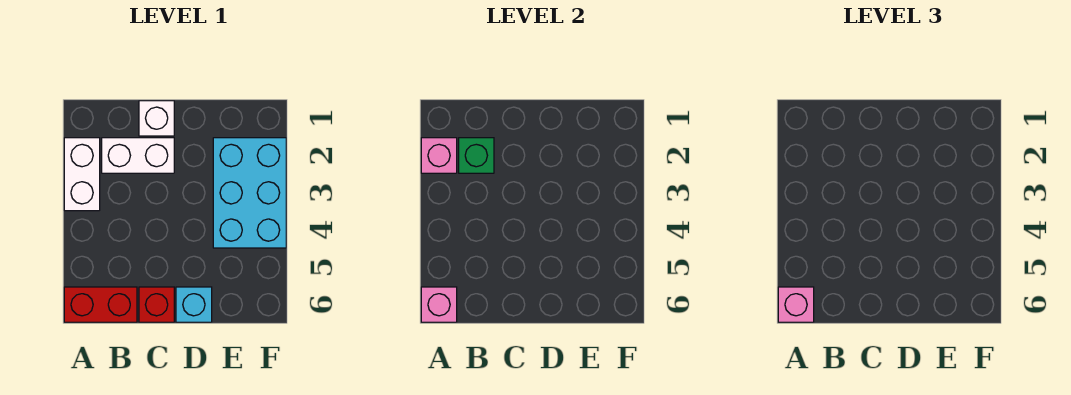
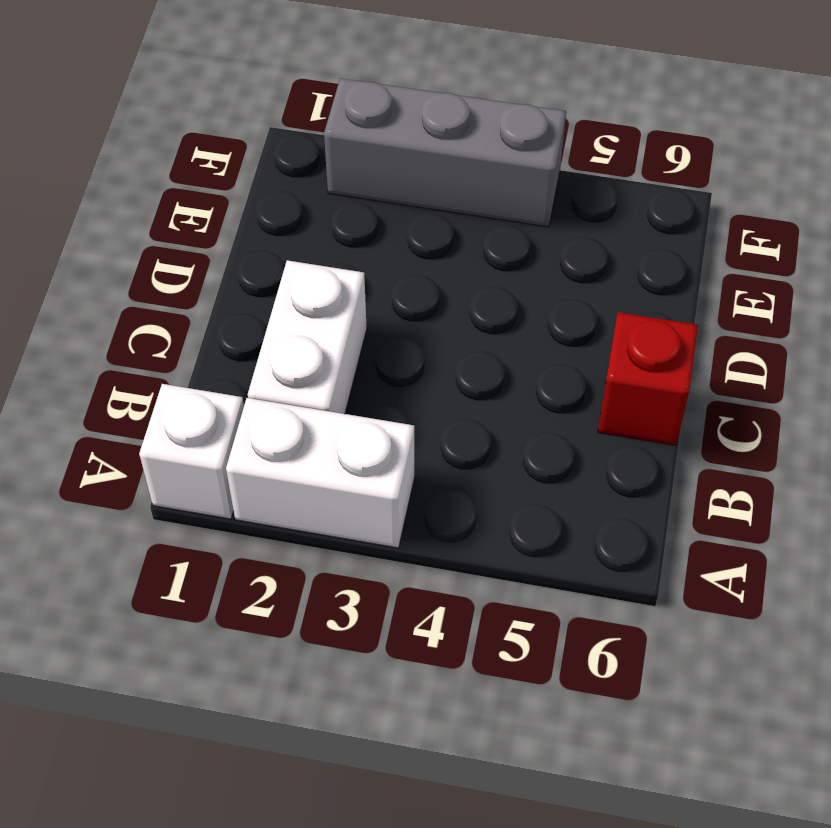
white brick A1 level 1 -> white brick C1 level 1
grey brick F2:F4 level 1 -> cyan brick E2:F4 level 1
none -> red brick A6:B6 level 1
none -> cyan brick D6 level 1

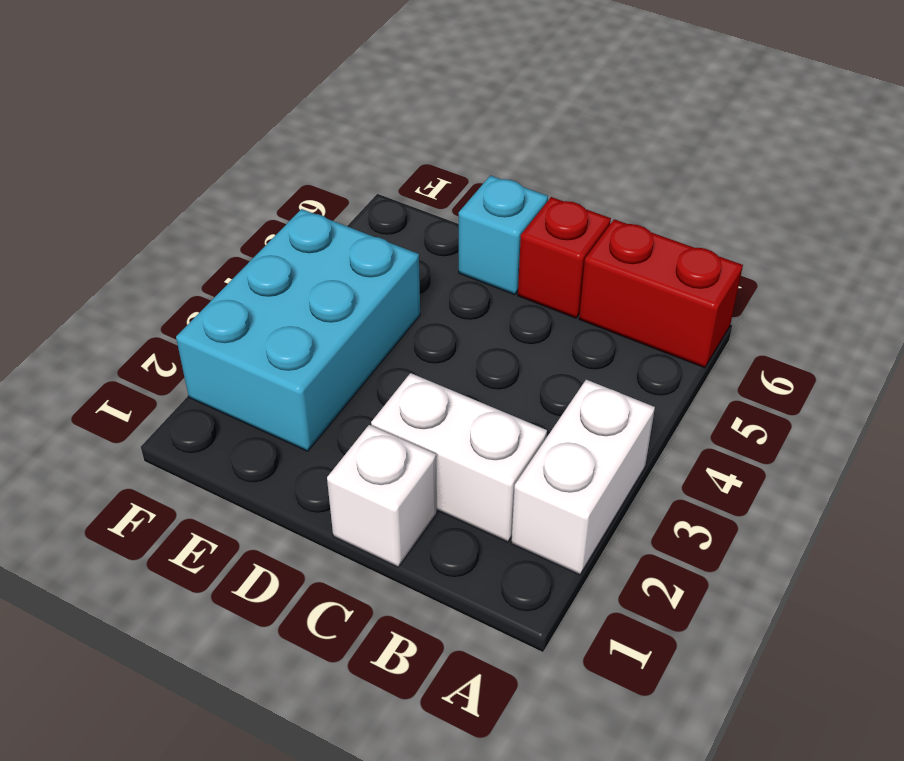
none -> pink brick A2 level 2
none -> pink brick A6 level 2

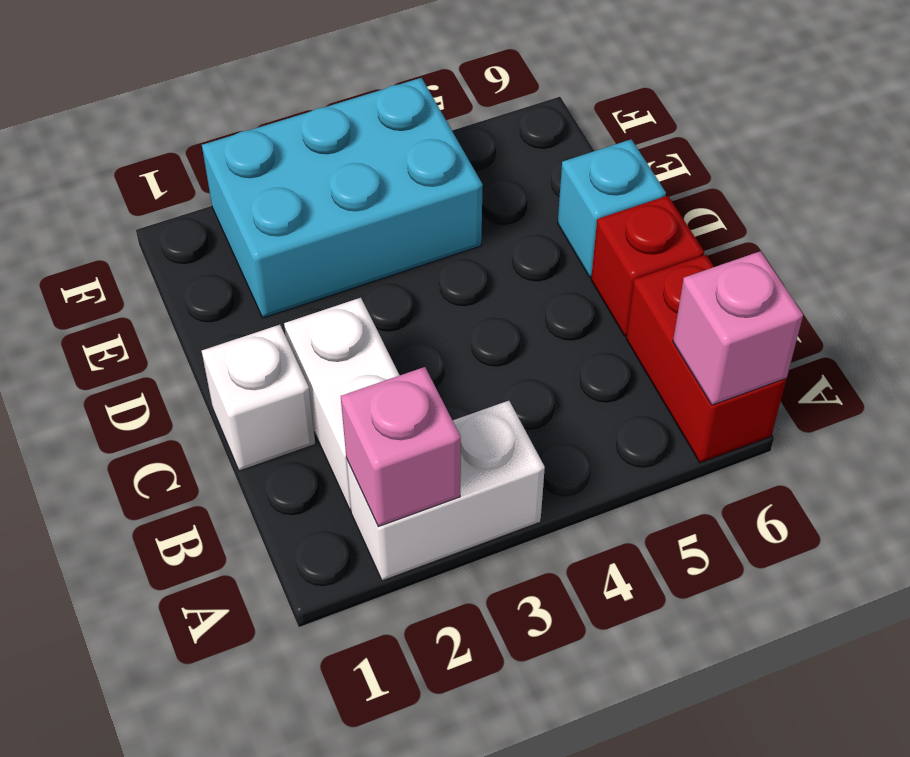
none -> green brick B2 level 2
none -> pink brick A6 level 3

